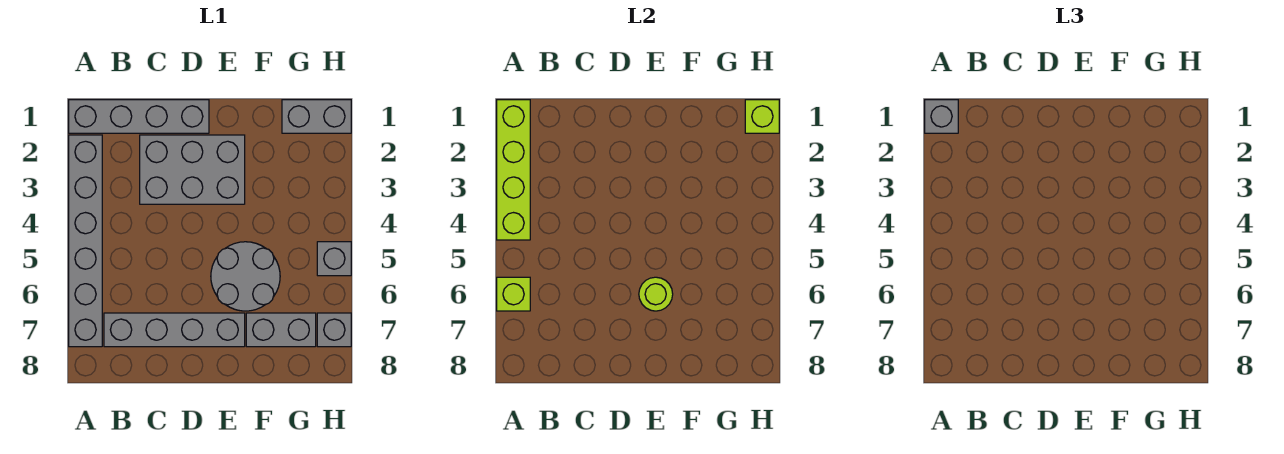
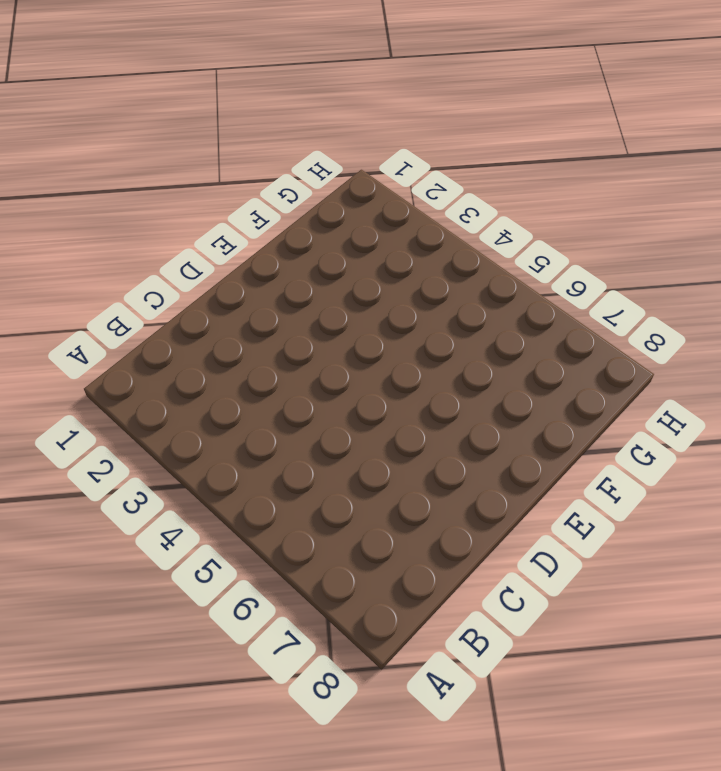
none -> grey brick A1:D1 level 1
none -> grey brick A2:A7 level 1
none -> grey brick B7:E7 level 1

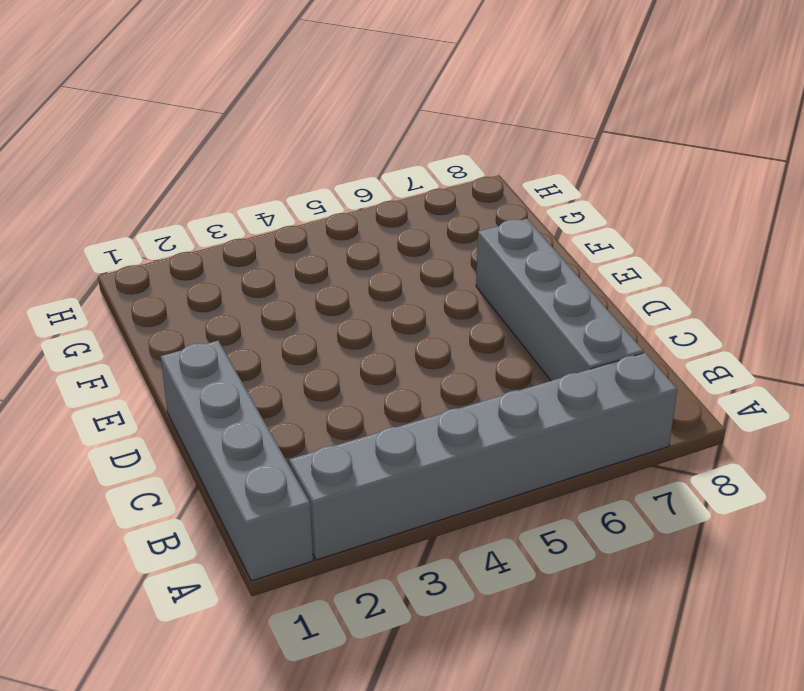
none -> grey brick C2:E3 level 1
none -> grey round brick E5:F6 level 1
none -> grey brick F7:G7 level 1

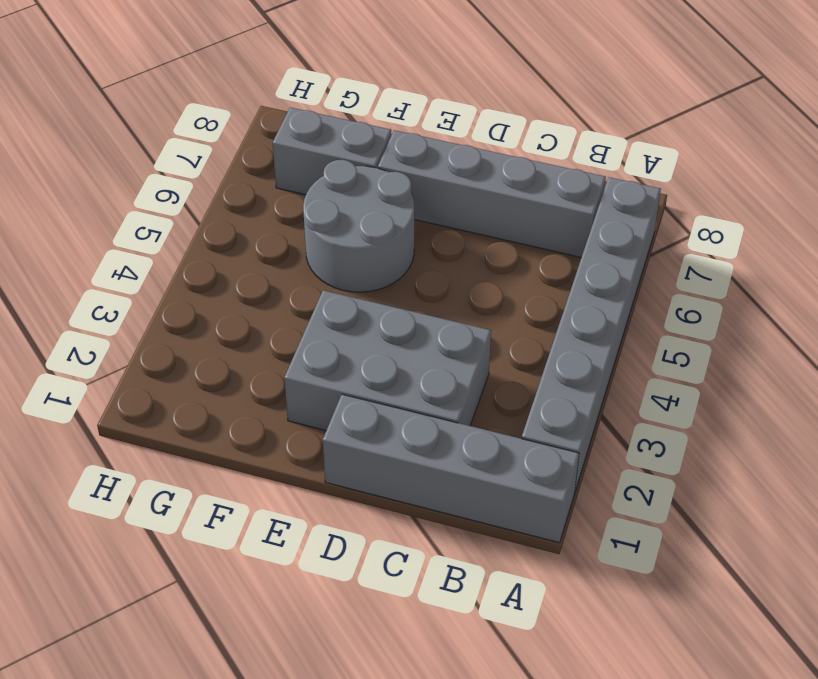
none -> grey brick G1:H1 level 1
none -> grey brick H5 level 1
none -> grey brick H7 level 1

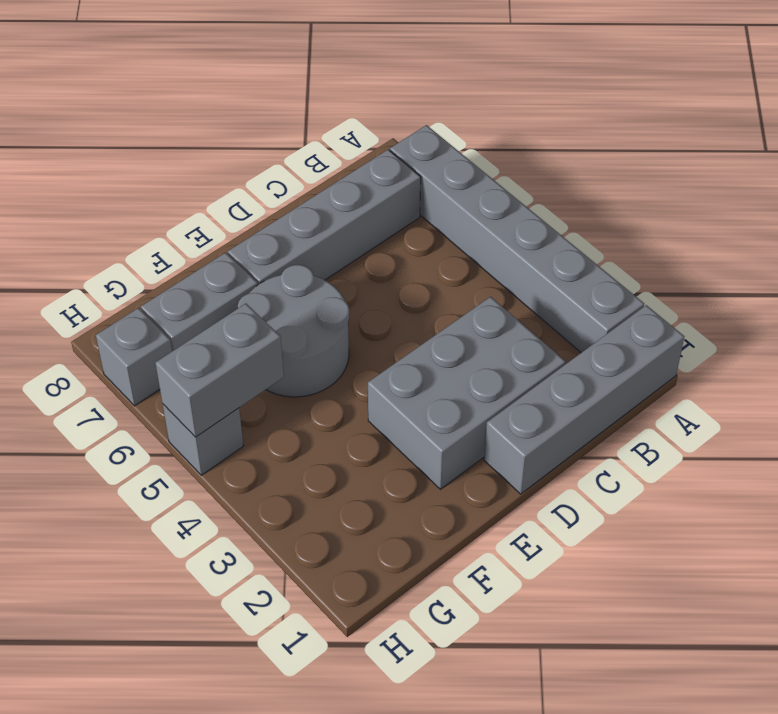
grey brick G5:H5 level 2 -> grey brick G1:H1 level 1
none -> lime brick A1:A4 level 2
none -> lime brick A6 level 2
none -> lime round brick E6 level 2

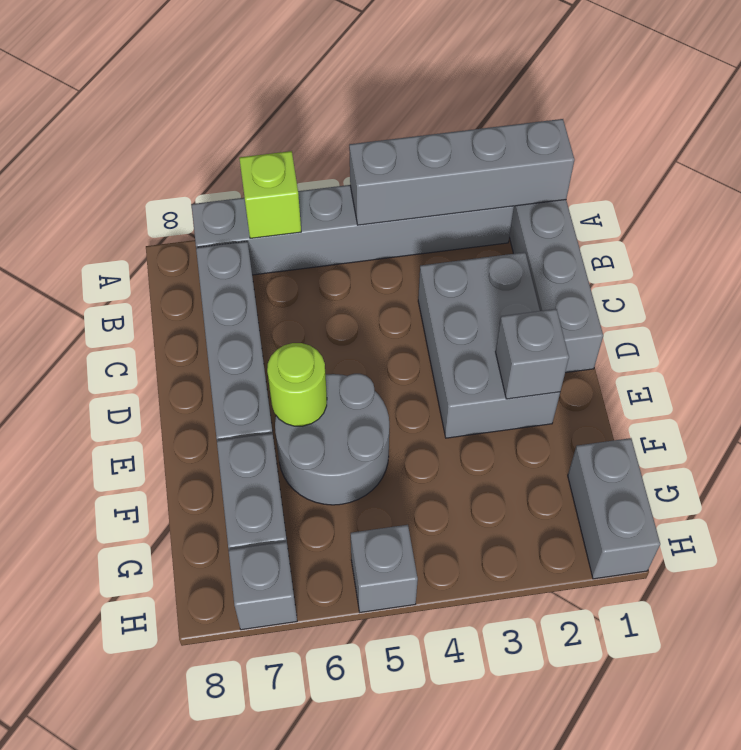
grey brick A1:A4 level 2 -> lime brick A1:A4 level 2
grey brick E2 level 2 -> grey brick A1 level 3
none -> lime brick H1 level 2

